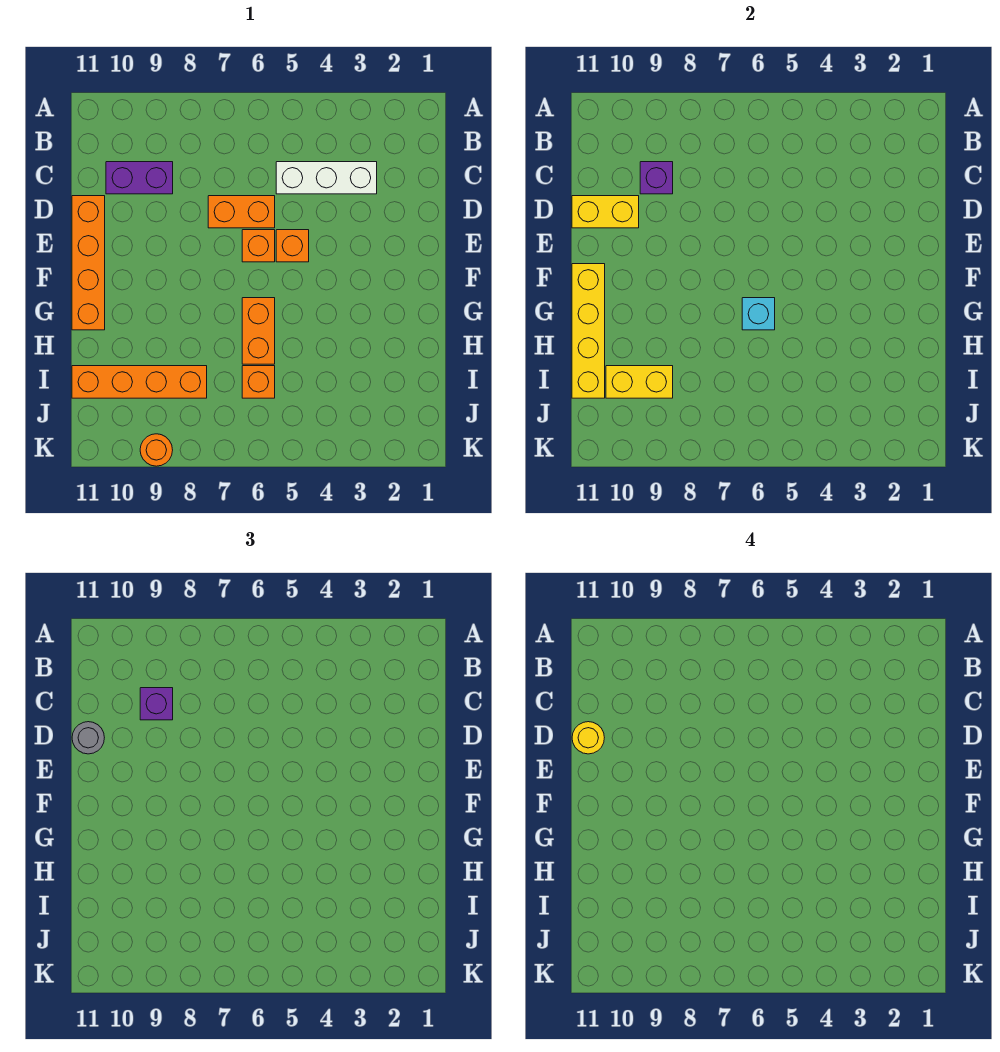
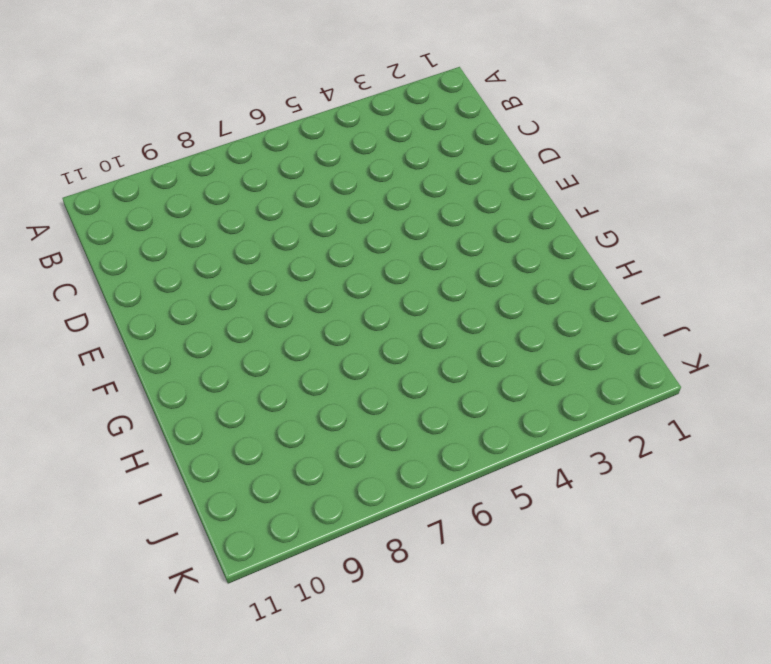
none -> white brick C3:C5 level 1
none -> purple brick C9:C10 level 1
none -> orange brick D6:D7 level 1

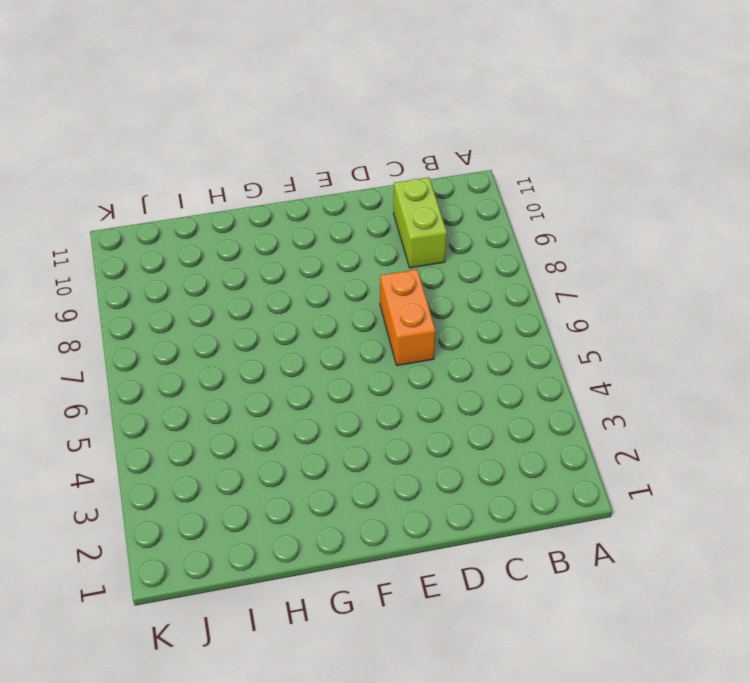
lime brick C9:C10 level 1 -> purple brick C9:C10 level 1
none -> white brick C3:C5 level 1
none -> orange brick D11:G11 level 1
none -> orange brick E5 level 1

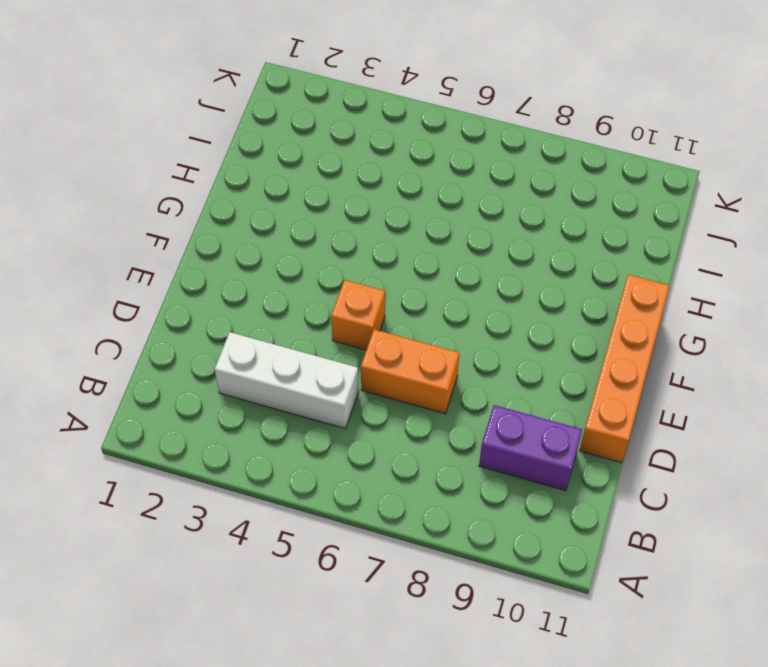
none -> orange brick E6 level 1
none -> orange brick G6:H6 level 1
none -> orange brick I6 level 1

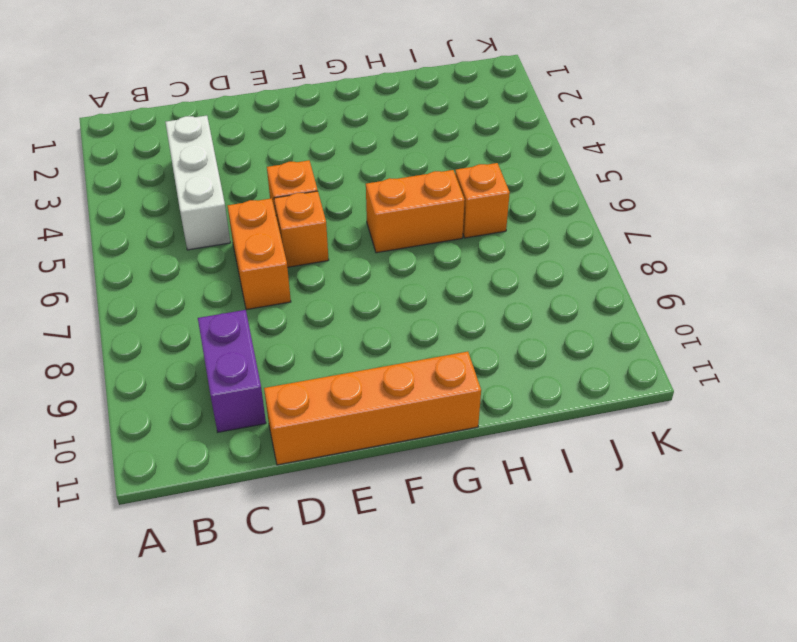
none -> orange brick I8:I11 level 1
none -> orange round brick K9 level 1
none -> purple brick C9 level 2

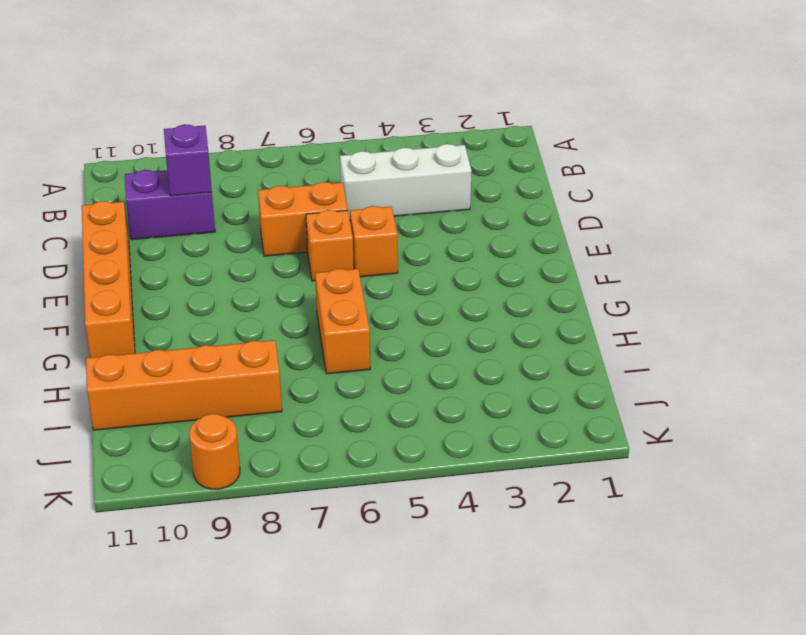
none -> orange brick I6 level 1
none -> yellow brick D10:D11 level 2
none -> yellow brick F11:I11 level 2

